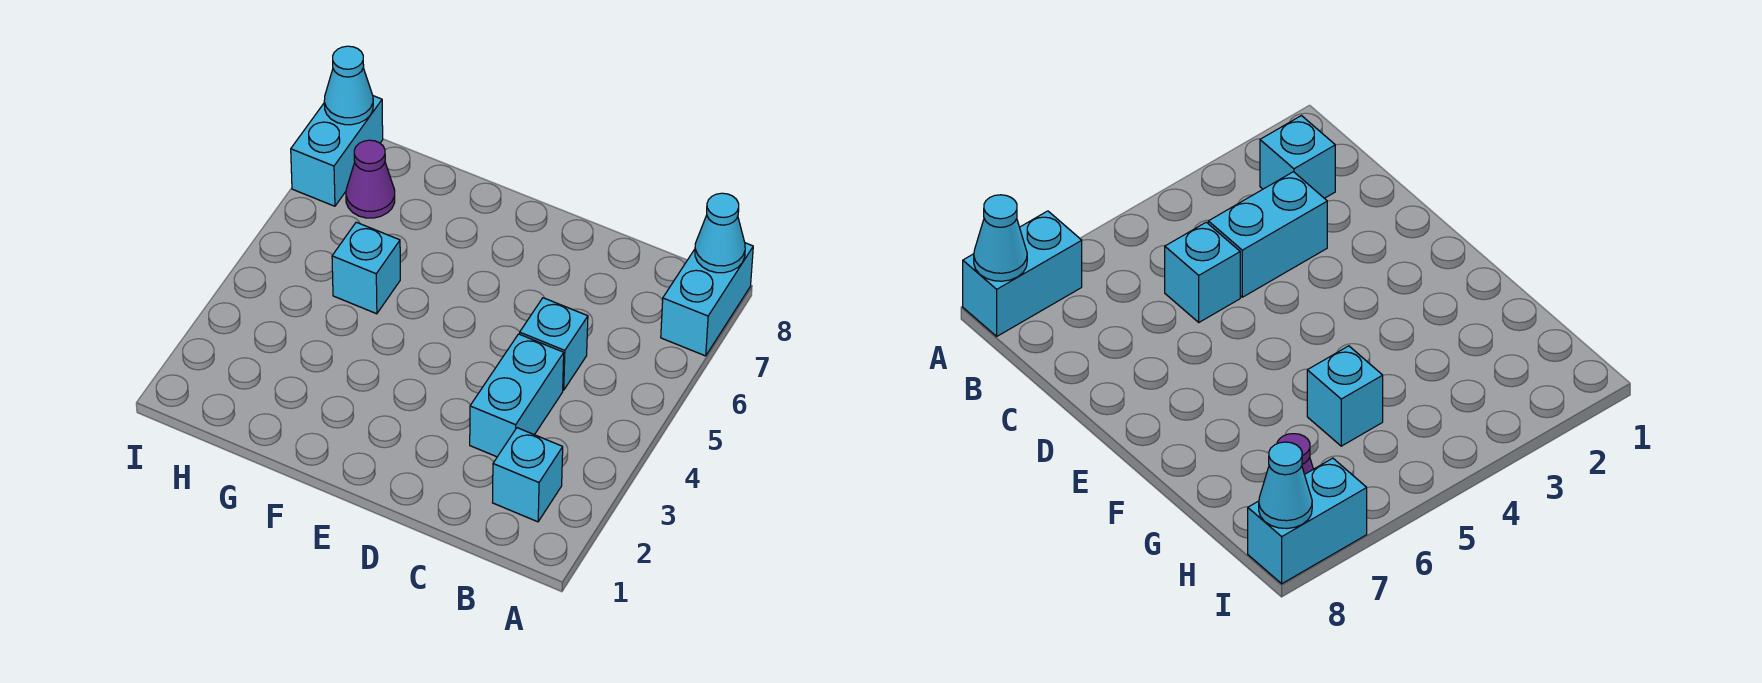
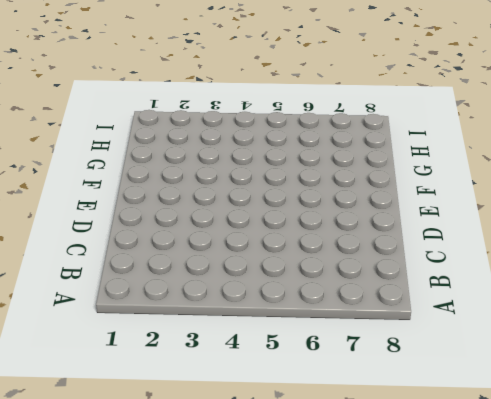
none -> cyan brick A7:A8 level 1
none -> cyan brick B2 level 1

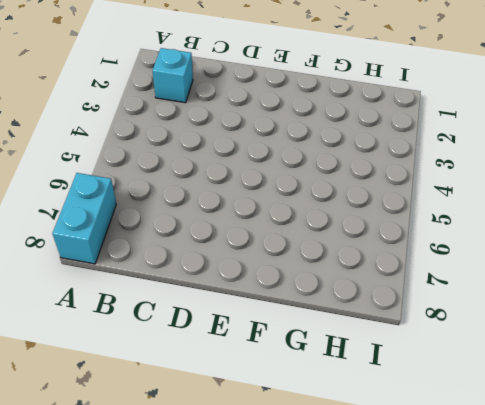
none -> cyan brick C3:C4 level 1
none -> cyan brick C5 level 1

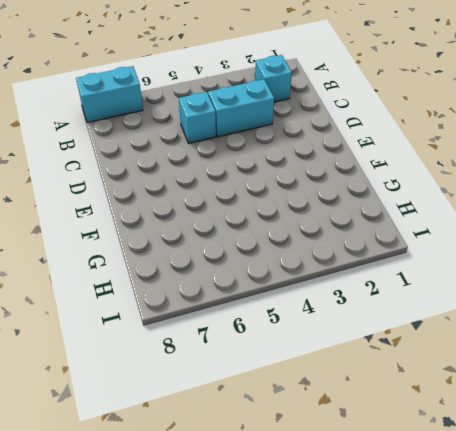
none -> cyan brick G5 level 1
none -> purple cone H7 level 1

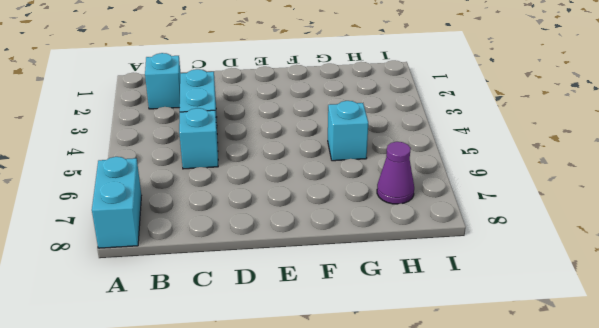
none -> cyan brick I7:I8 level 1
none -> cyan cone A8 level 2

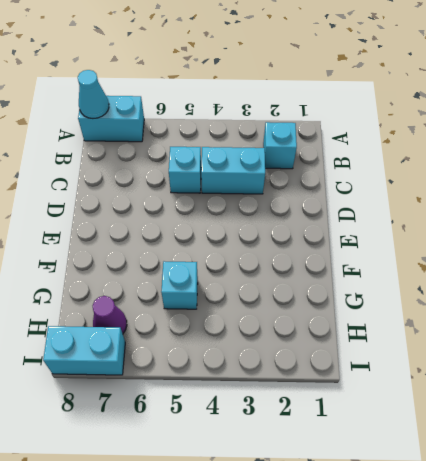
none -> cyan cone I8 level 2

